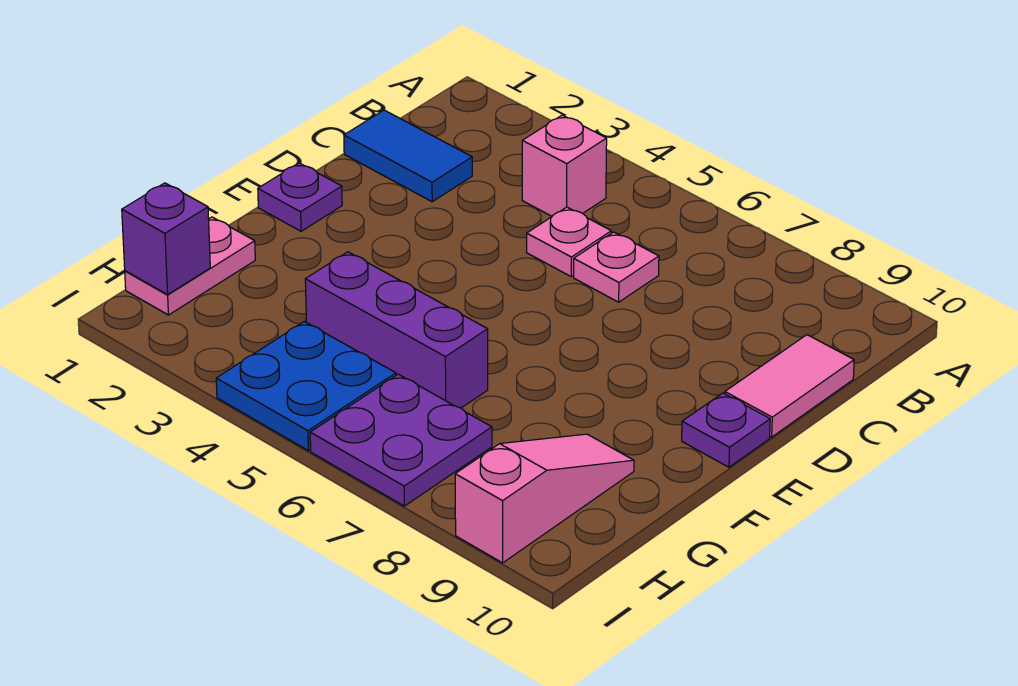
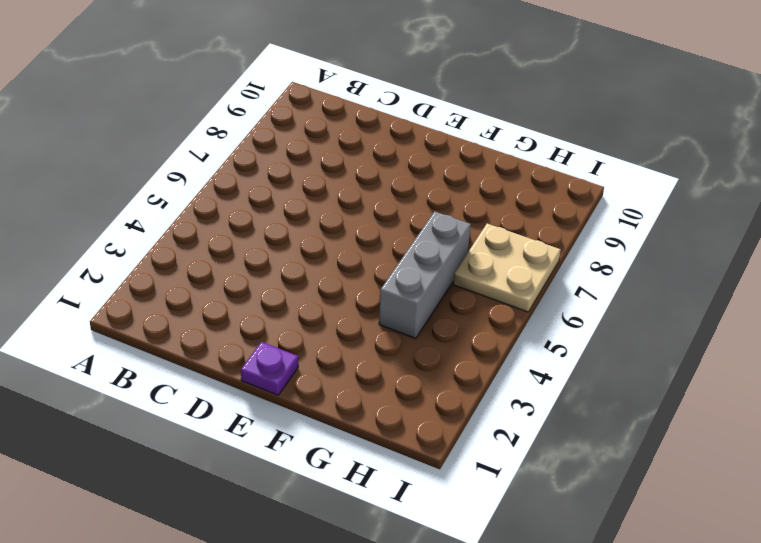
grey brick G4:G6 level 1 -> purple brick G4:G6 level 1
tan plate H6:I7 level 1 -> purple plate H6:I7 level 1
none -> pink brick B4 level 1
none -> blue tile C1:C2 level 1
none -> pink plate C5 level 1

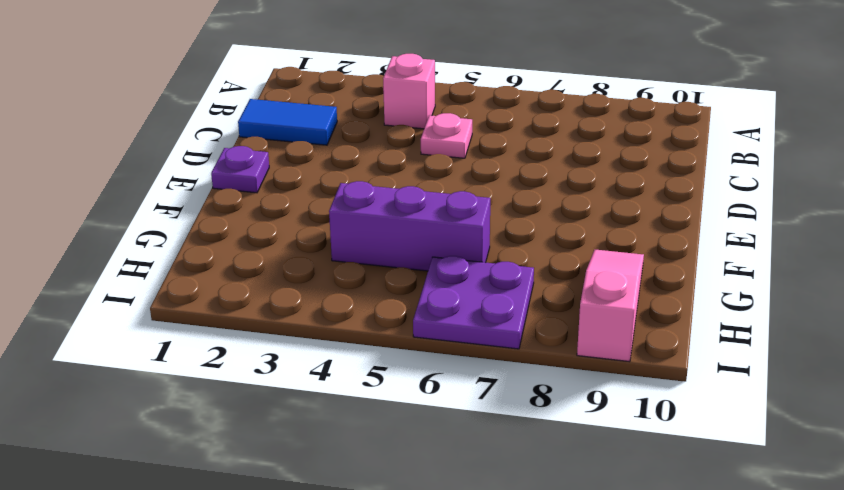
none -> pink plate C6 level 1
none -> pink tile C10:D10 level 1
none -> purple plate E10 level 1

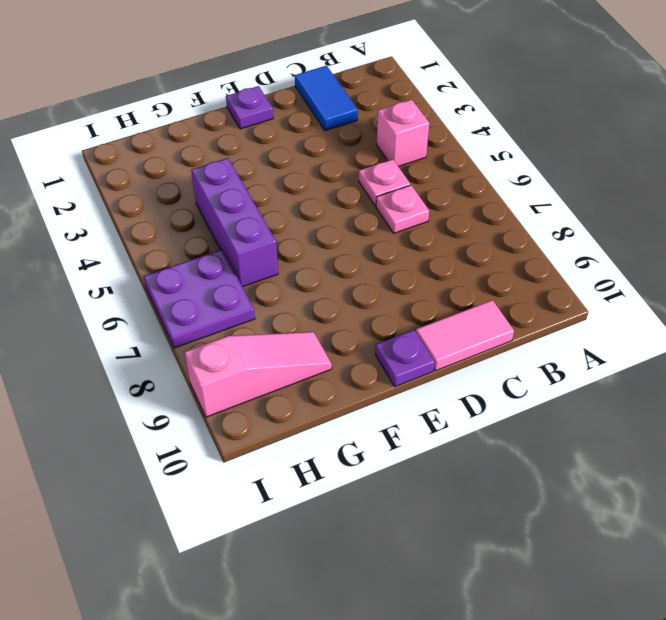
none -> pink plate G1:H1 level 1
none -> blue plate H4:I5 level 1
none -> purple brick H1 level 2

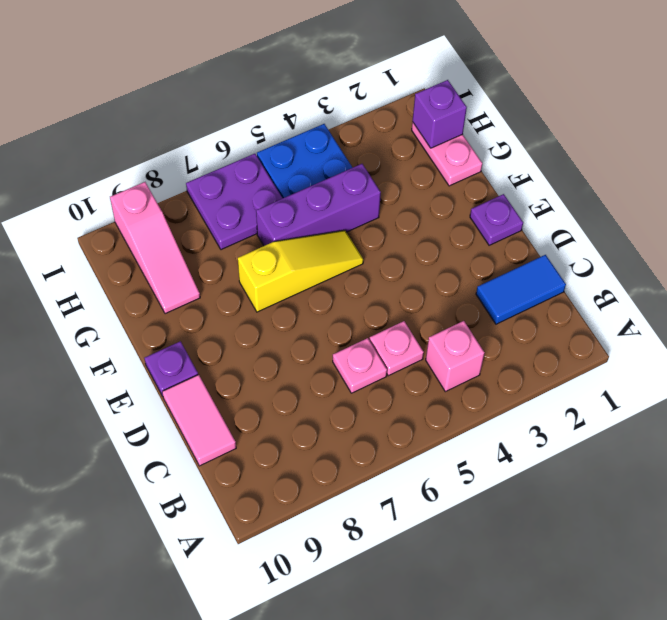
yellow slope F5:F7 level 1 top 7 -> none

